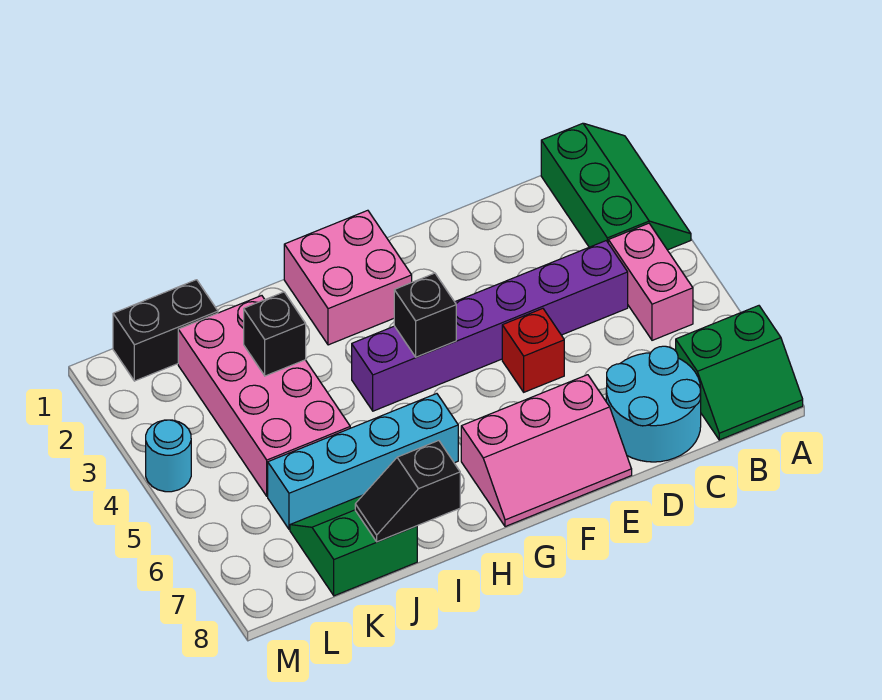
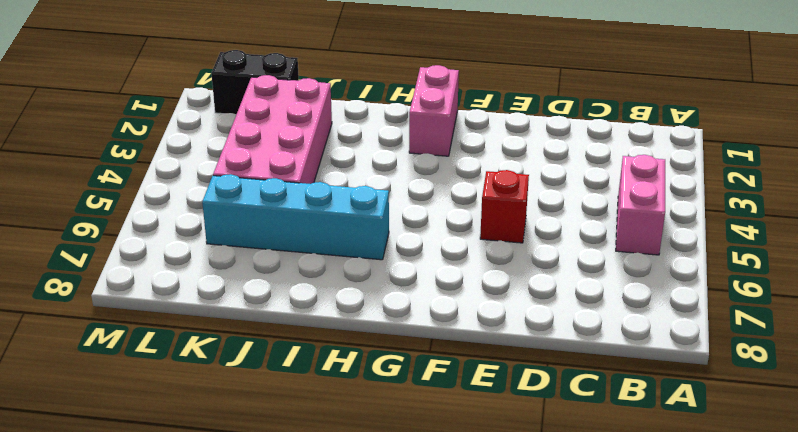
pink brick G1:G2 level 1 -> pink brick G1:H2 level 1
none -> green slope A1:B3 level 1 top B
none -> green slope A7:B8 level 1 top 7
none -> purple brick C4:H4 level 1

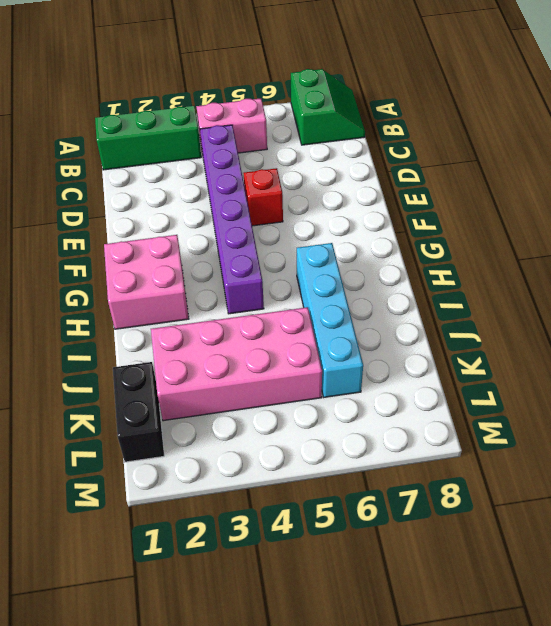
none -> cyan round brick C7:D8 level 1
none -> pink slope E7:G8 level 1 top 7
none -> green slope J7:K8 level 1 top 8

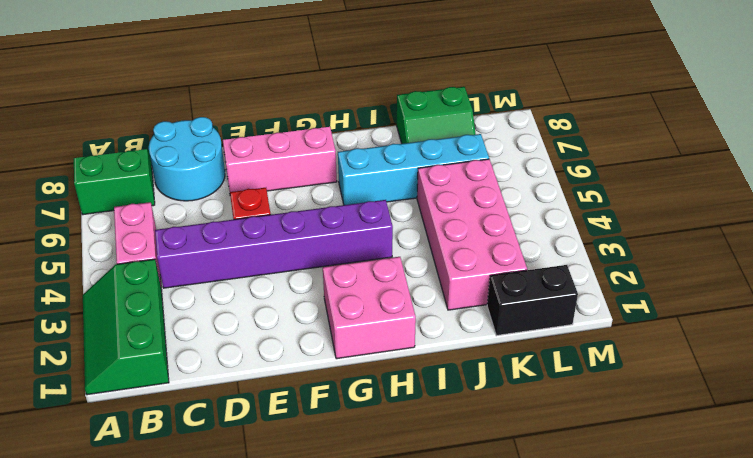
none -> cyan round brick M4 level 1
none -> black brick G4 level 2
none -> black slope I8:J8 level 2 top I

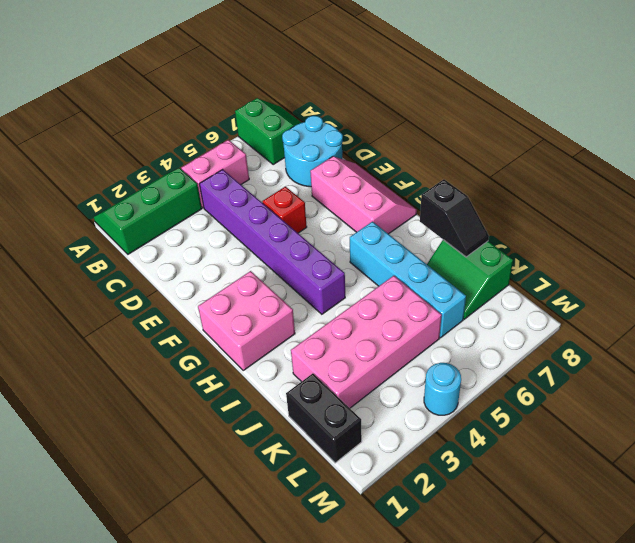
none -> black brick G4 level 2
none -> black brick J3 level 2

